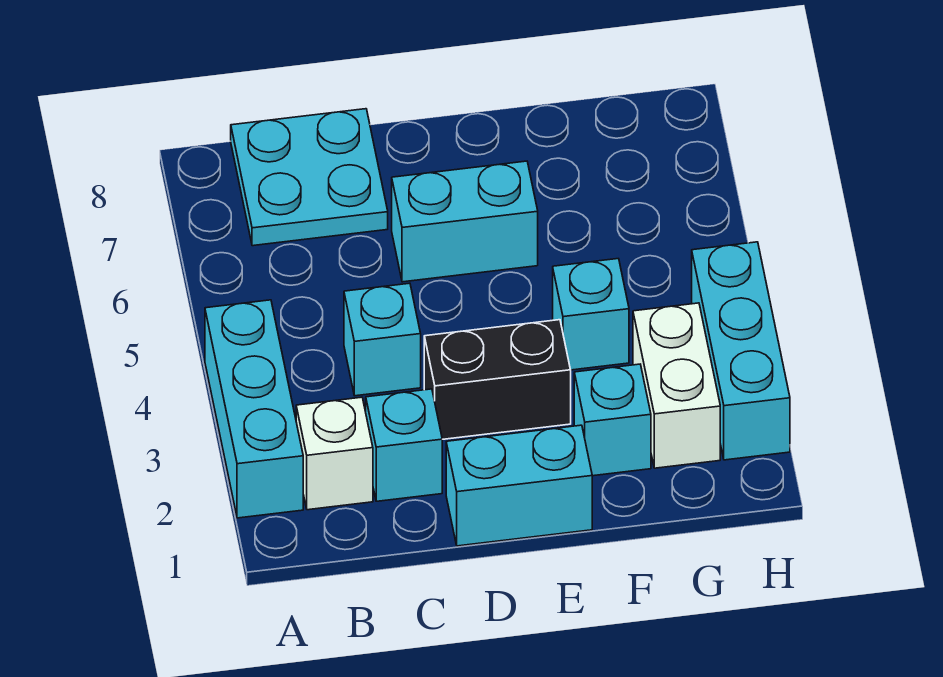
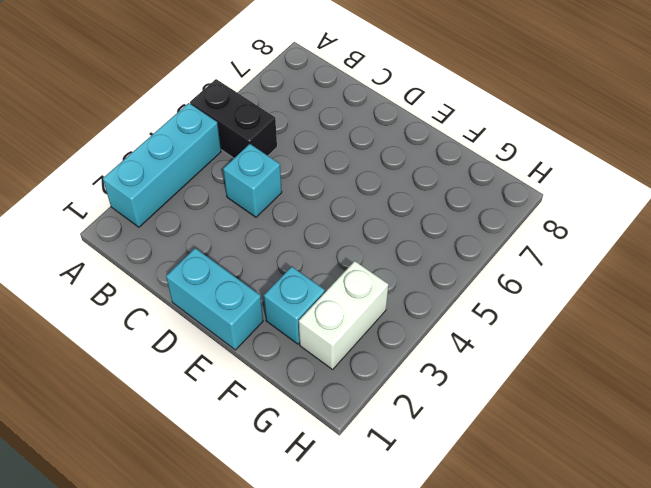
black brick A5:B5 level 1 -> black brick D3:E3 level 1
none -> white brick B2 level 1
none -> cyan plate B7:C8 level 1
none -> cyan brick C2 level 1

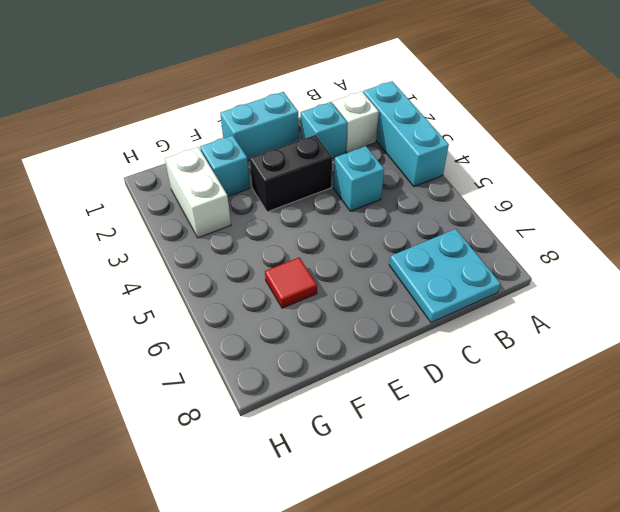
red tile F6 level 1 -> none
none -> cyan brick D6:E6 level 1
none -> cyan brick F4 level 1
none -> cyan brick H2:H4 level 1

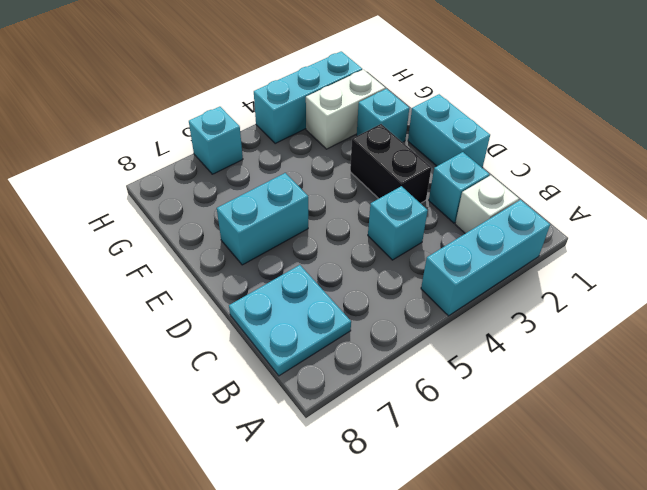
cyan brick E6:E7 level 1 -> cyan brick D6:E6 level 1
cyan brick H6 level 1 -> cyan brick F4 level 1

